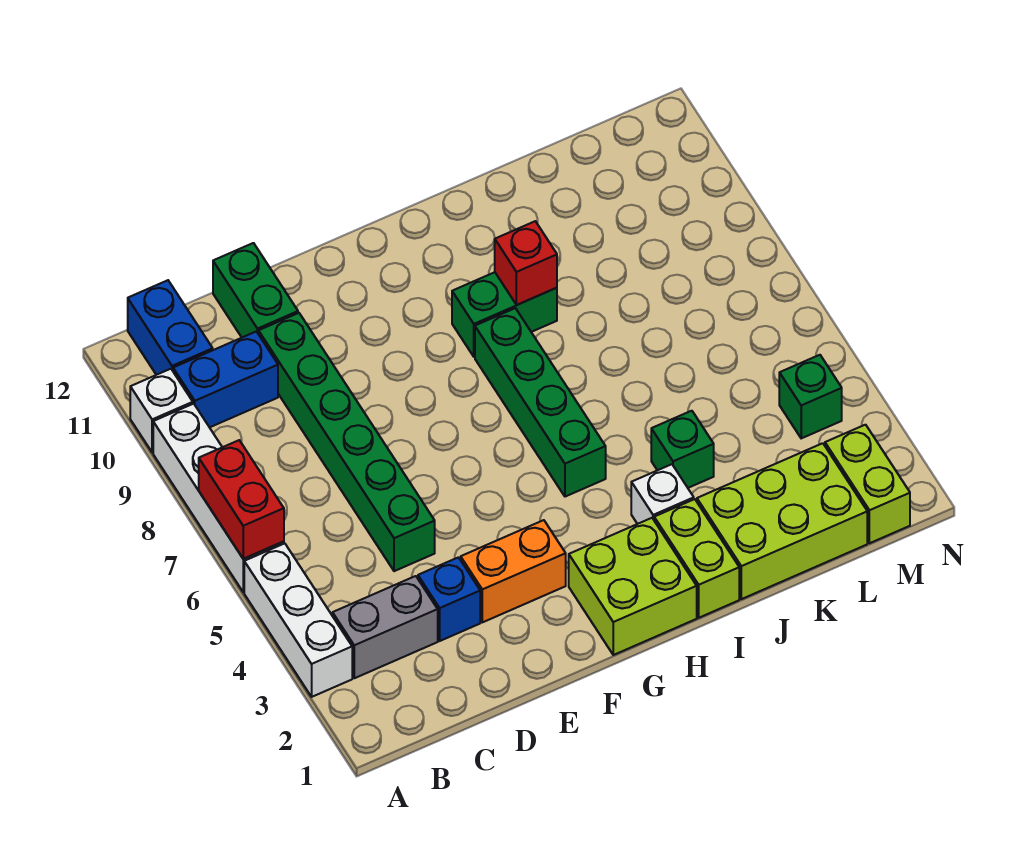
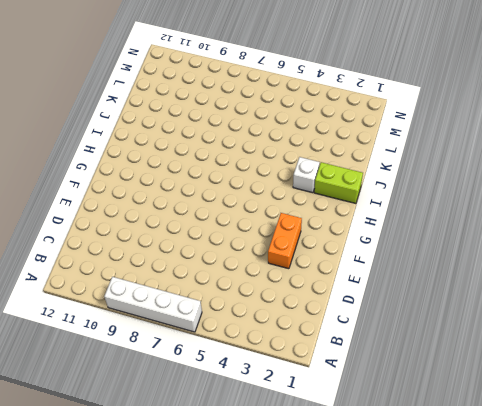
none -> white brick A3:A5 level 1
none -> white brick A10 level 1
none -> grey brick B3:C3 level 1

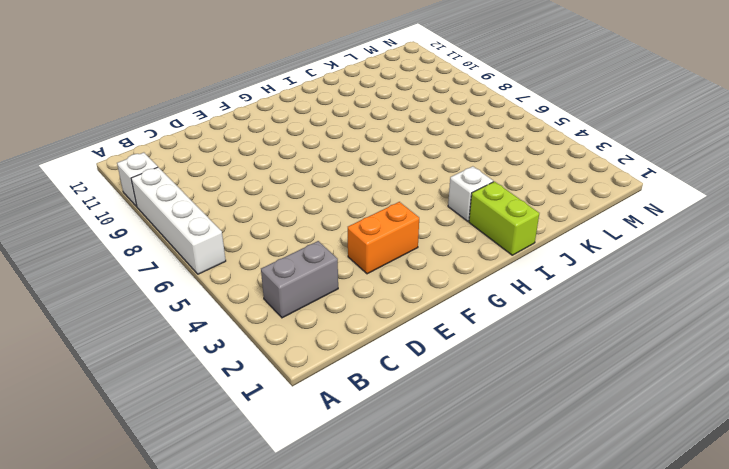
none -> white brick A3:A5 level 1
none -> blue brick B10:C10 level 1
none -> blue brick B11:B12 level 1

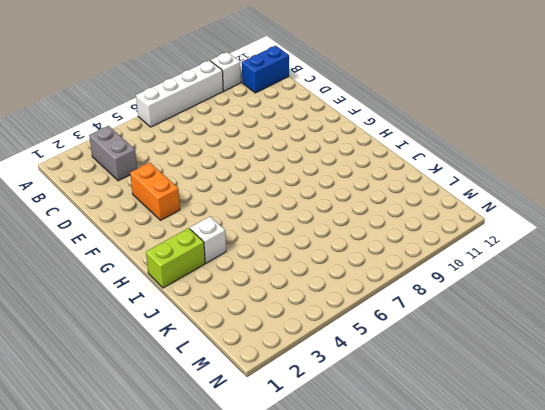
none -> white brick A3:A5 level 1
none -> blue brick B10:C10 level 1
none -> blue brick D3 level 1

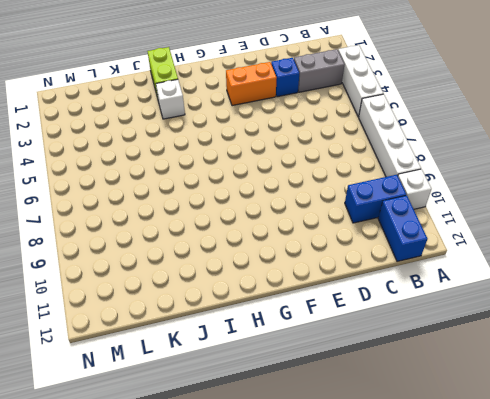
none -> green brick D5:D10 level 1
none -> green brick D11:D12 level 1
none -> lime brick G1:H2 level 1

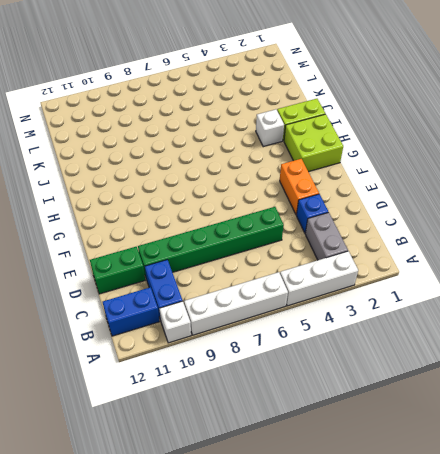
none -> green brick H5:H8 level 1
none -> green brick H9:I9 level 1
none -> lime brick J1:L2 level 1

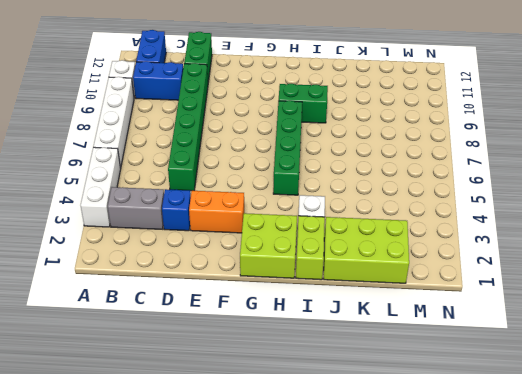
none -> green brick J4 level 1
none -> lime brick M1:M2 level 1
none -> green brick M4 level 1

